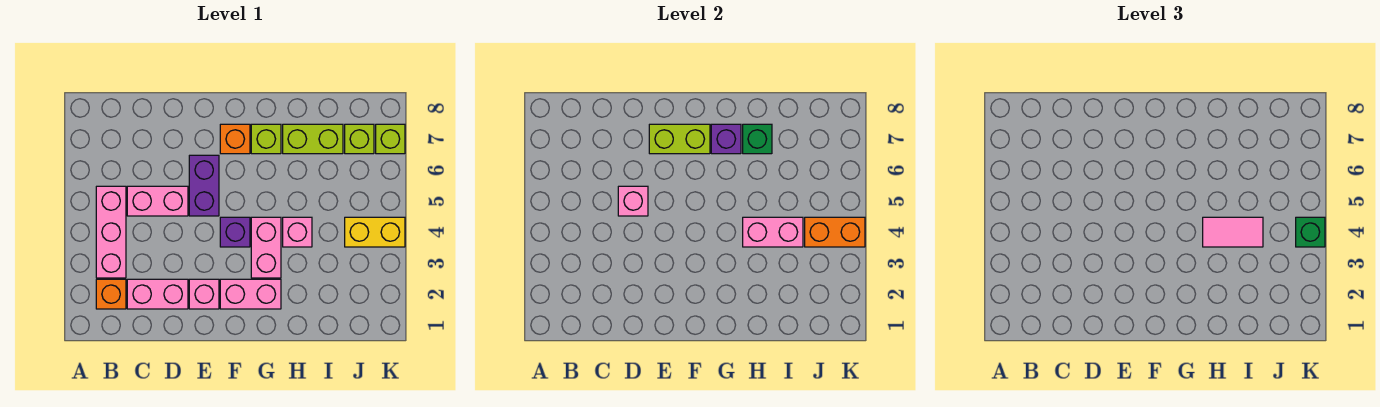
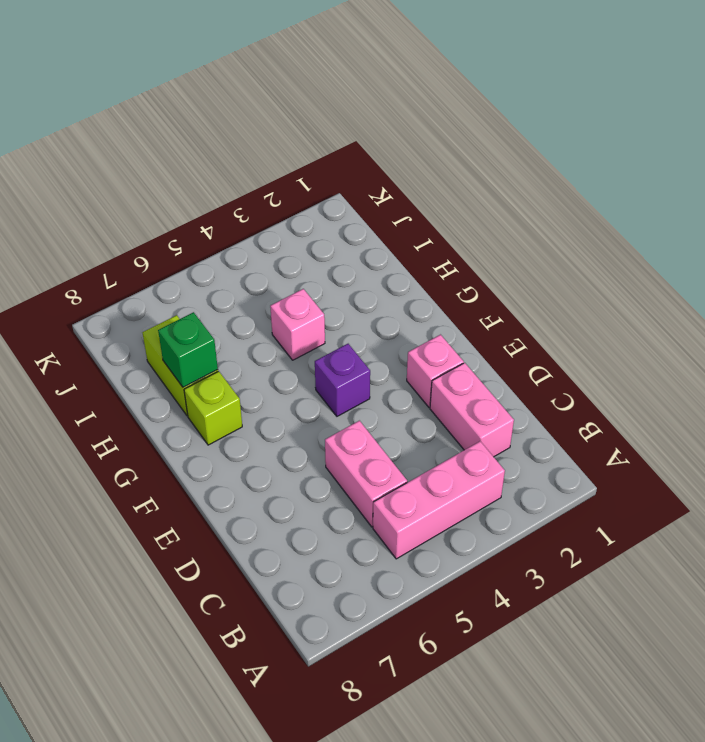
none -> orange brick B2 level 1
none -> purple brick E5:E6 level 1
none -> pink brick F2:G2 level 1

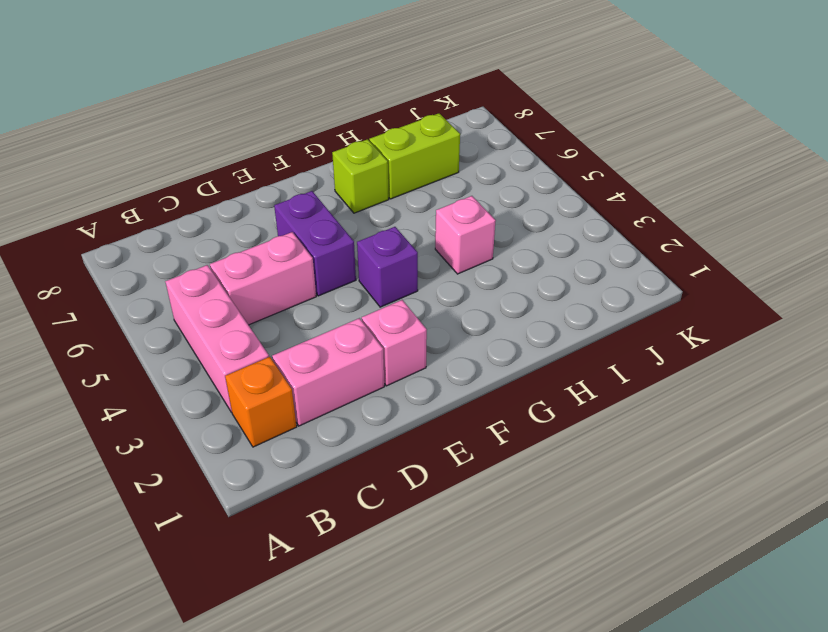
none -> pink brick F2:G2 level 1
none -> orange brick F7 level 1
none -> pink brick G3:G4 level 1

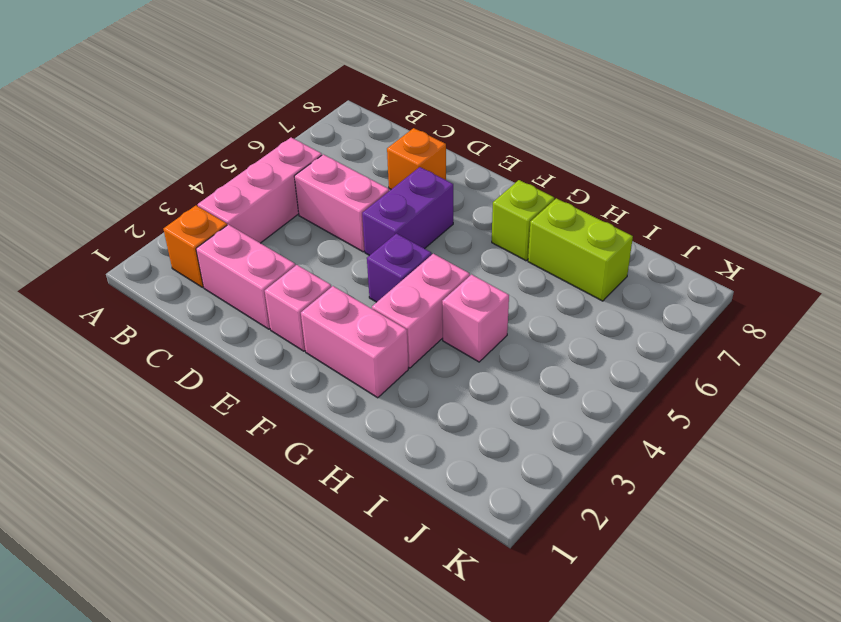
orange brick D7 level 1 -> orange brick F7 level 1
none -> yellow brick J4:K4 level 1
none -> lime brick J7 level 1
none -> lime brick K7 level 1

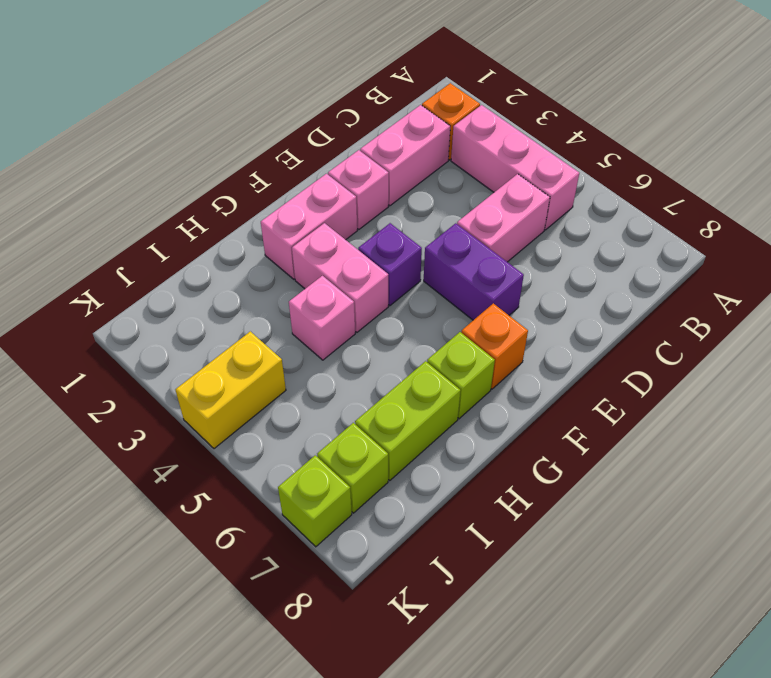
none -> pink brick D5 level 2
none -> lime brick E7:F7 level 2
none -> purple brick G7 level 2

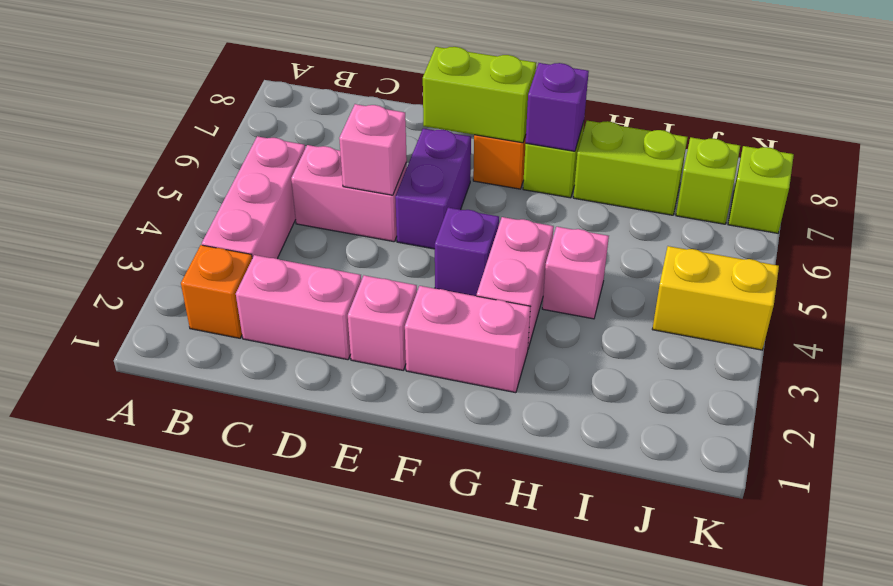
none -> pink brick H4:I4 level 2
none -> green brick H7 level 2
none -> orange brick J4:K4 level 2

